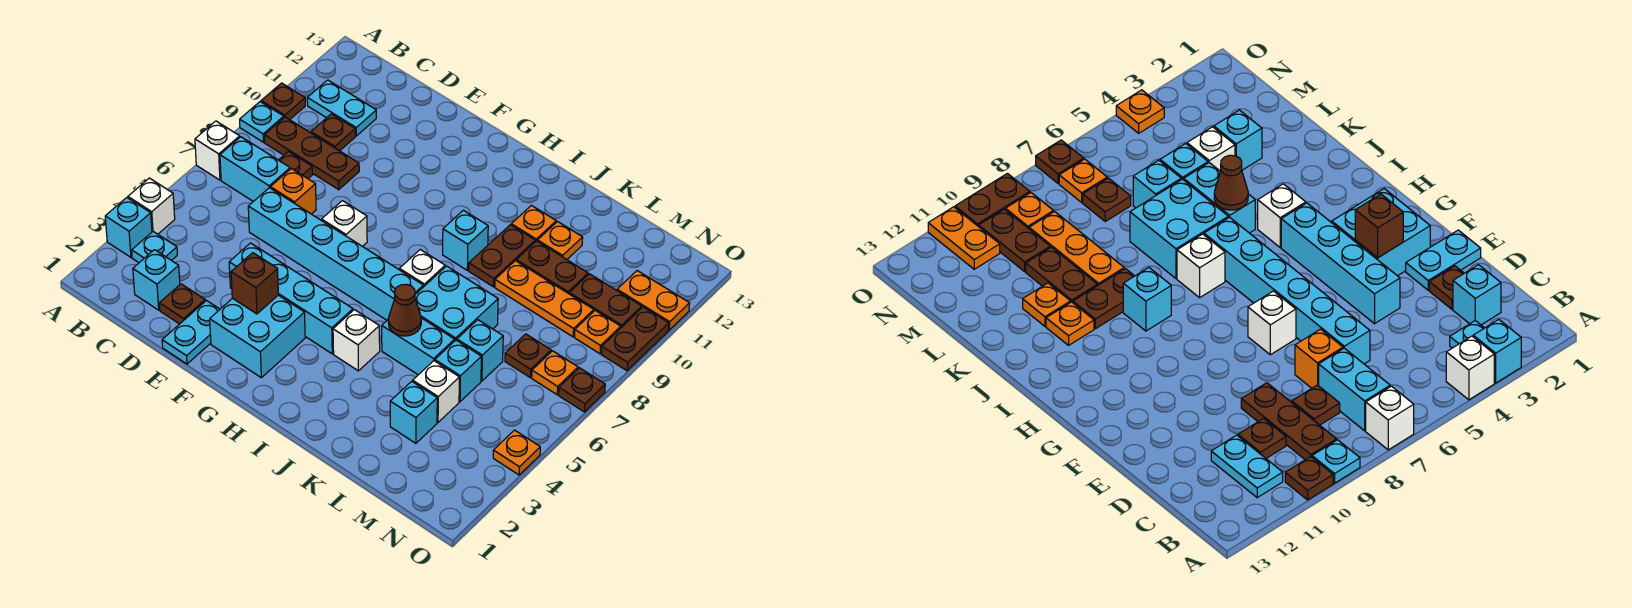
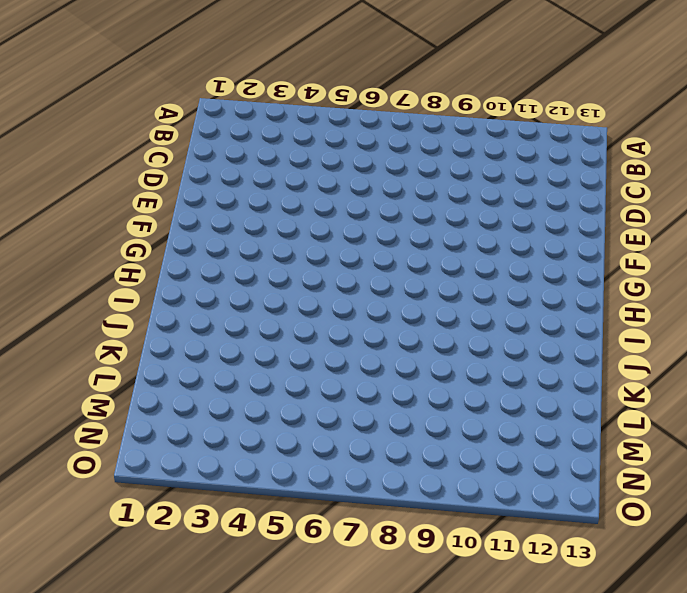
none -> cyan brick A3 level 1
none -> white brick A4 level 1
none -> white brick A7 level 1
none -> cyan plate A9 level 1

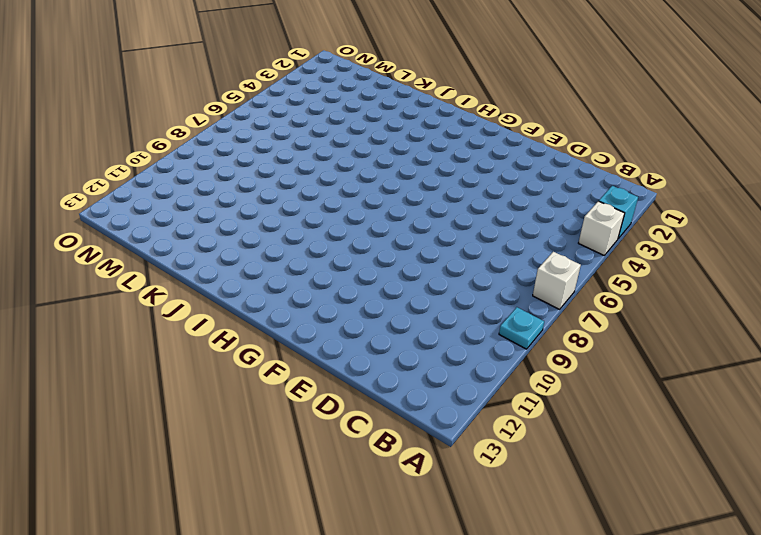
none -> brown plate A10 level 1
none -> cyan plate B3 level 1
none -> cyan brick B7:C7 level 1
none -> brown plate B9:D9 level 1

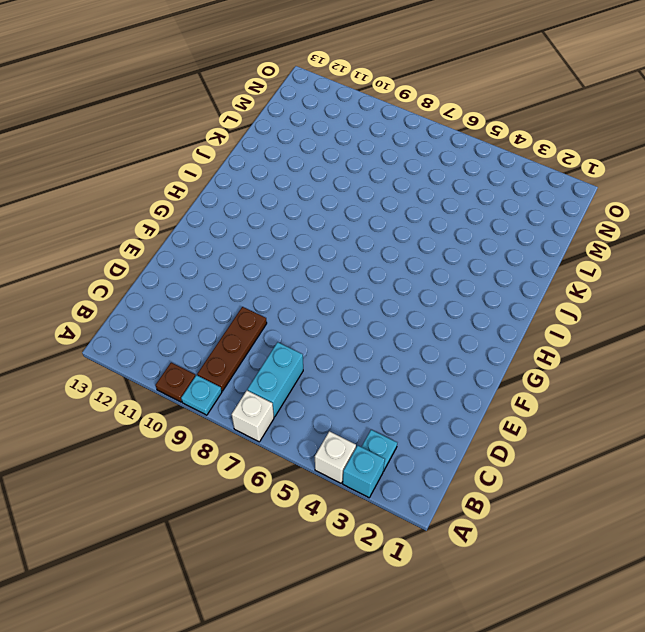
none -> cyan plate B11:C11 level 1
none -> cyan brick C2 level 1
none -> brown plate C8 level 1
none -> brown plate C10 level 1

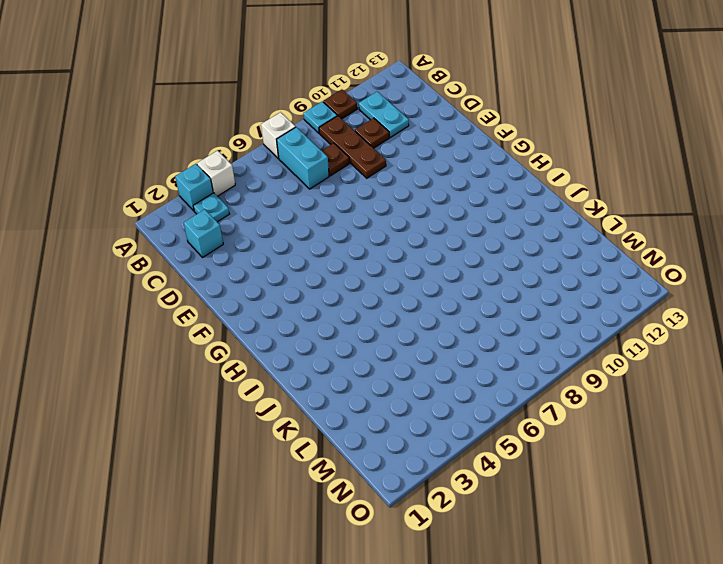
none -> brown plate D2 level 1
none -> cyan brick D6:I6 level 1
none -> orange brick D7 level 1
none -> cyan plate E1:E2 level 1

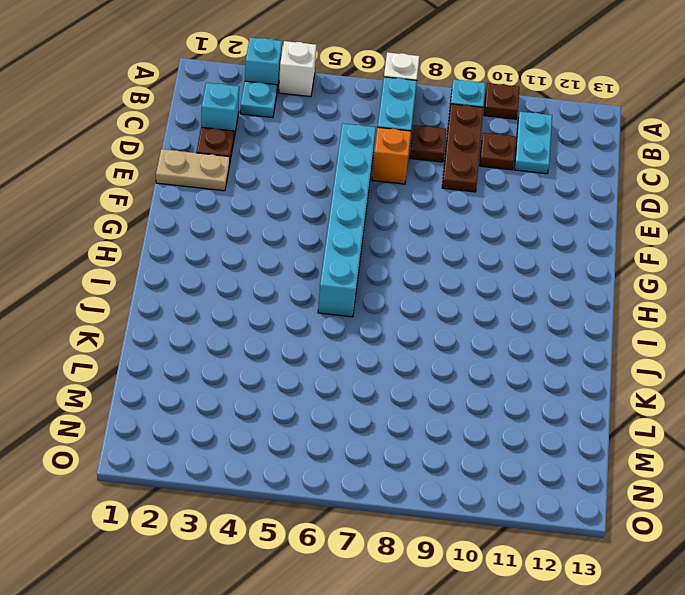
tan plate E1:E2 level 1 -> cyan plate E1:E2 level 1
none -> cyan brick E4:H4 level 1
none -> cyan brick F2:G3 level 1
none -> white brick F7 level 1
none -> white brick I4 level 1

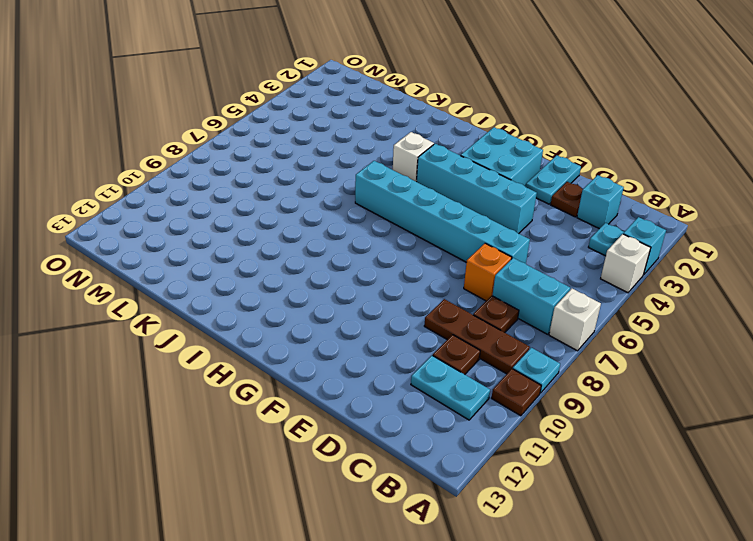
none -> white brick F7 level 1
none -> white brick I7 level 1
none -> cyan brick I9 level 1
none -> cyan brick J5:K5 level 1

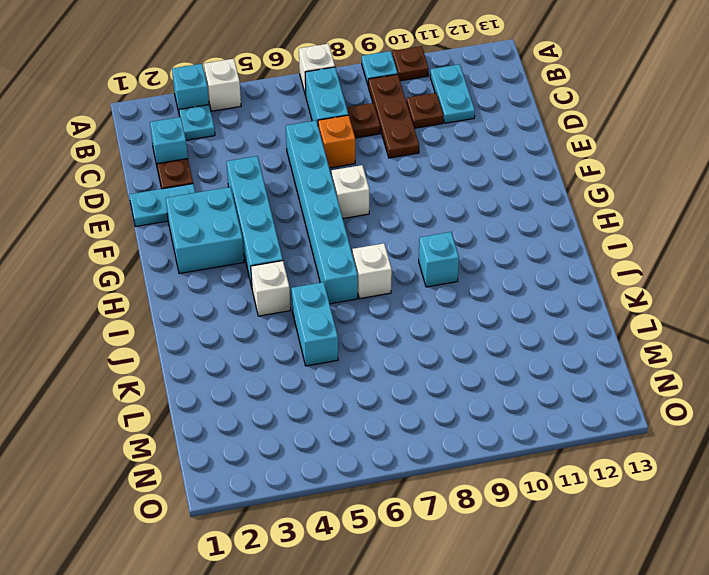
none -> cyan brick J6:K7 level 1
none -> brown plate J9:J10 level 1
none -> orange plate J11 level 1
none -> orange plate K9:M9 level 1

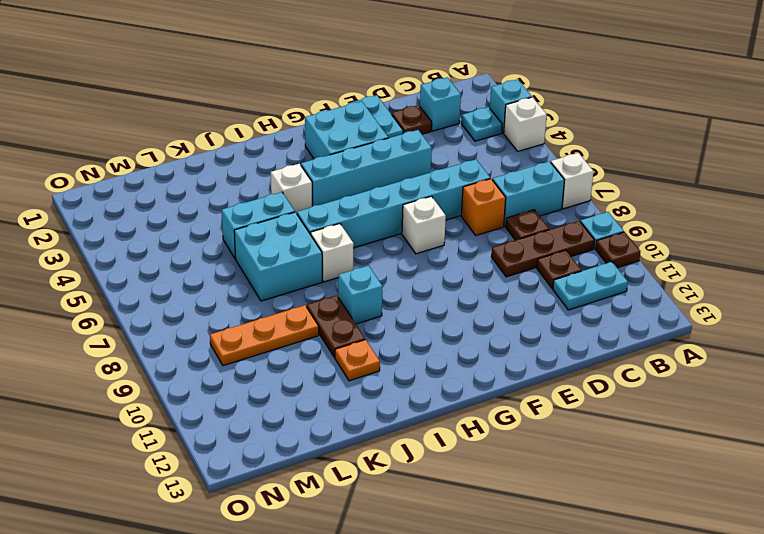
none -> brown plate K10:L10 level 1
none -> orange plate K11 level 1
none -> cyan brick L3 level 1
none -> white brick L4 level 1

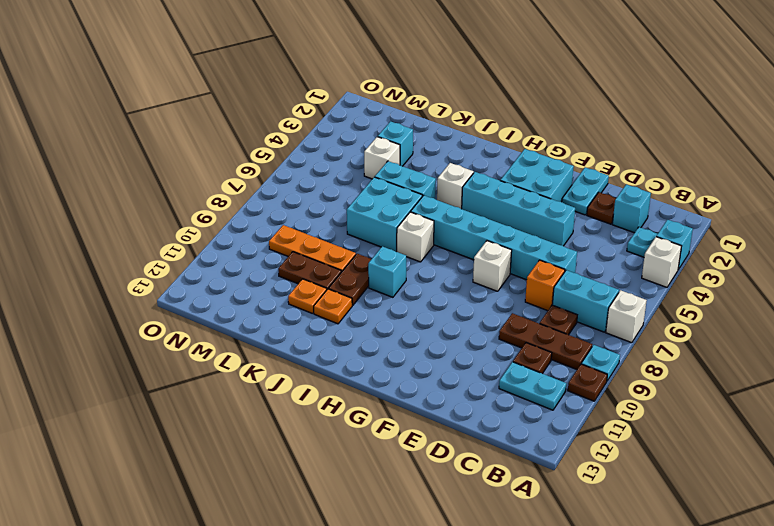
none -> cyan brick L5 level 1
none -> cyan brick L6 level 1
none -> brown plate M7 level 1
none -> brown plate M10:N10 level 1

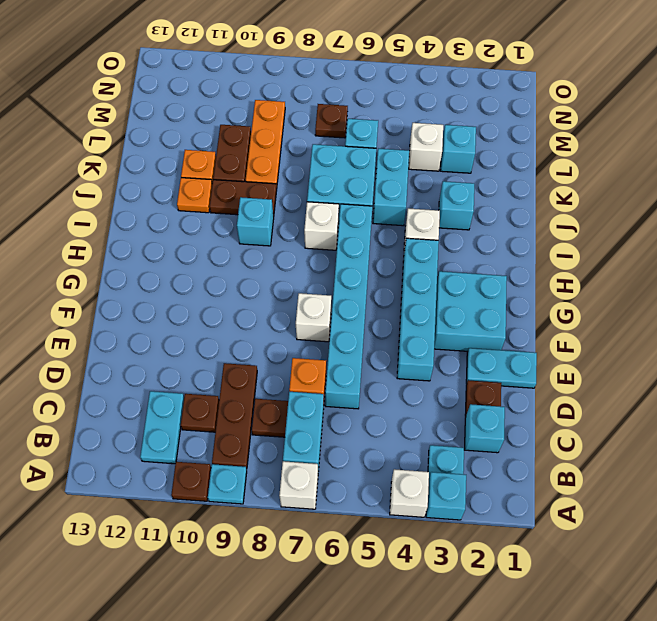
cyan brick J3 level 1 -> cyan brick L5 level 1
none -> brown plate M10:N10 level 1
none -> orange plate N7 level 1
none -> orange plate N9 level 1
none -> orange plate N11:O11 level 1

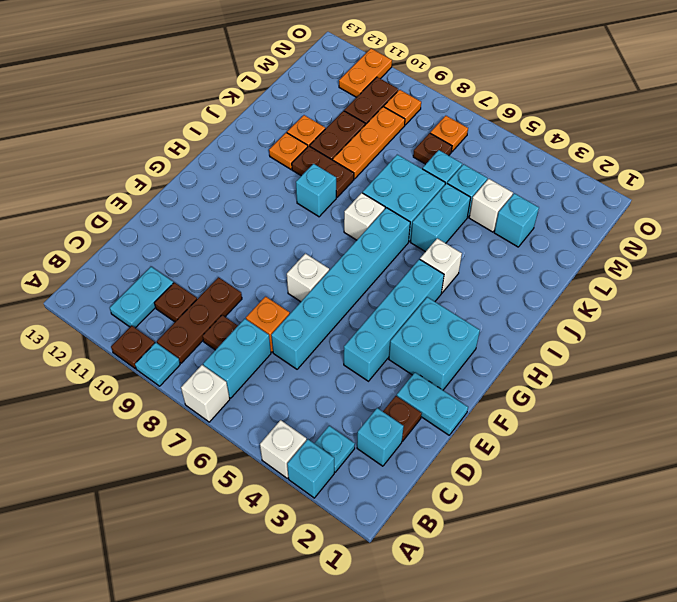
none -> orange plate O4 level 1
none -> brown plate O7 level 1
none -> brown plate O9:O10 level 1
none -> brown brick F3 level 2

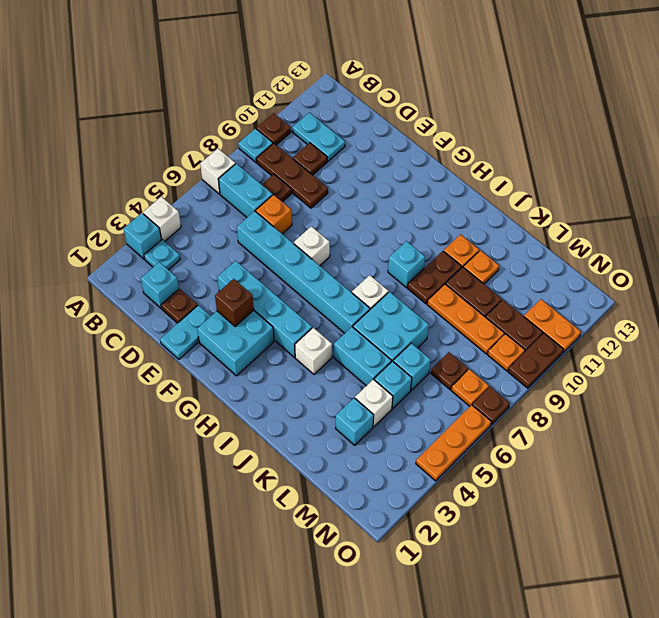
orange plate O4:O6 level 1 -> orange plate O4 level 1
none -> brown cone J5 level 2

